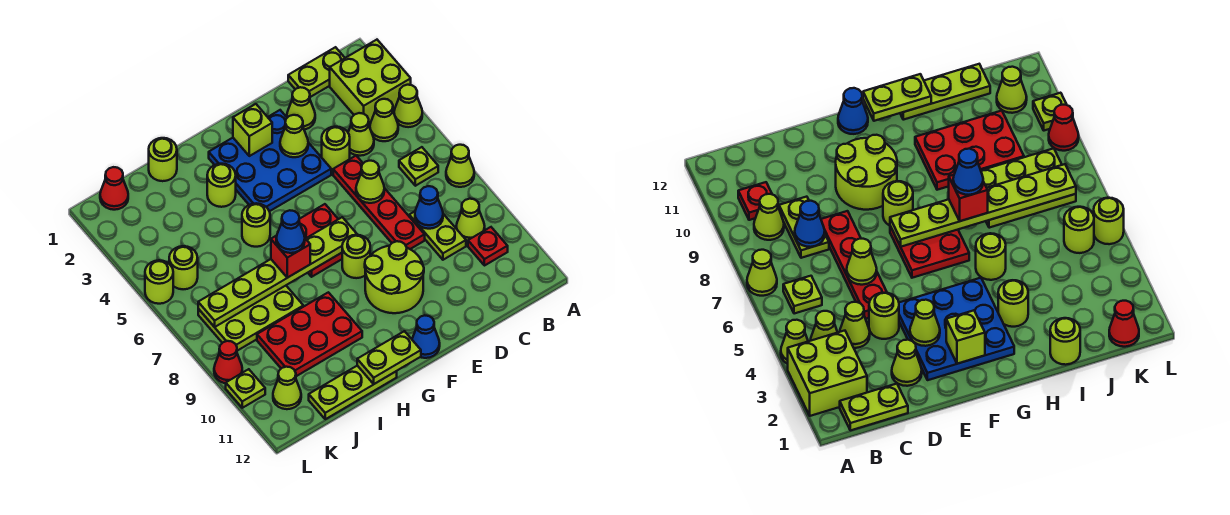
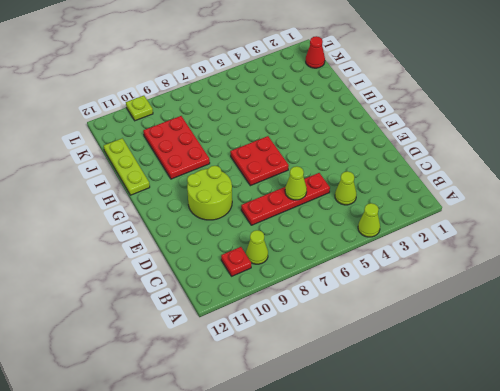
none -> lime brick A2:B3 level 1
none -> lime cone A7 level 1
none -> lime plate B1:C1 level 1
none -> lime cone B4 level 1

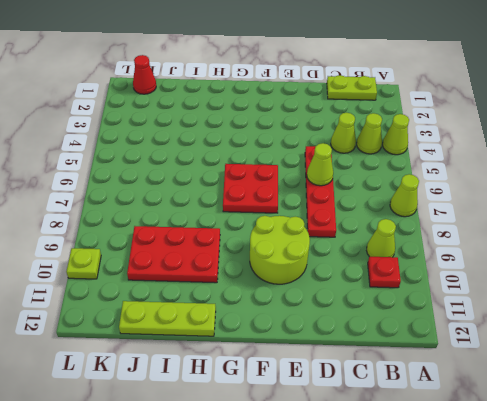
none -> lime brick A2:B3 level 1
none -> lime plate B6 level 1
none -> lime plate C8:C9 level 1
none -> lime cone D2 level 1

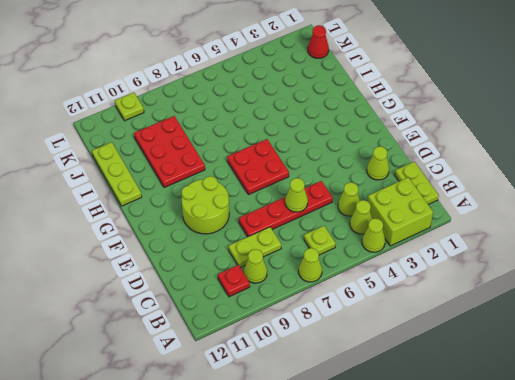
none -> lime round brick D4 level 1
none -> blue plate E2:G4 level 1
none -> lime round brick F8 level 1
none -> blue cone F12 level 1

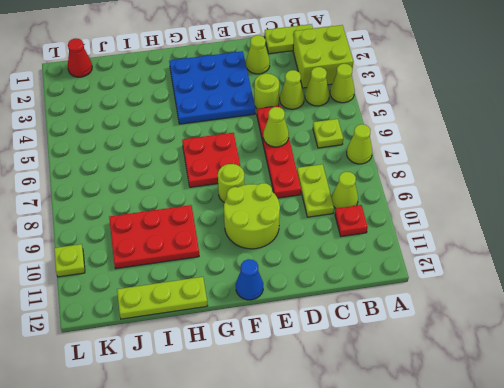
none -> lime round brick H3 level 1
none -> lime round brick H5 level 1
none -> lime round brick I1 level 1
none -> lime plate I7:K8 level 1

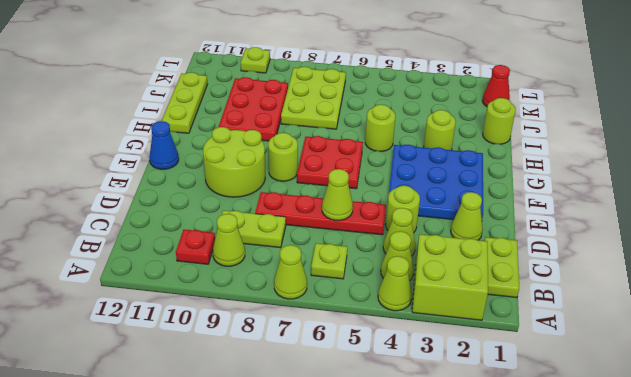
none -> lime round brick K5 level 1
none -> lime cone K11 level 1
none -> lime round brick L5 level 1
none -> red cone L9 level 1

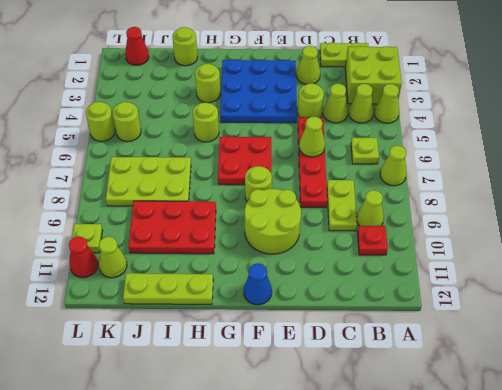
red cone L11 level 1 -> red cone L9 level 1
none -> blue cone C8 level 2
none -> lime cone E3 level 2
none -> lime brick F2 level 2
none -> lime plate F7:K7 level 2

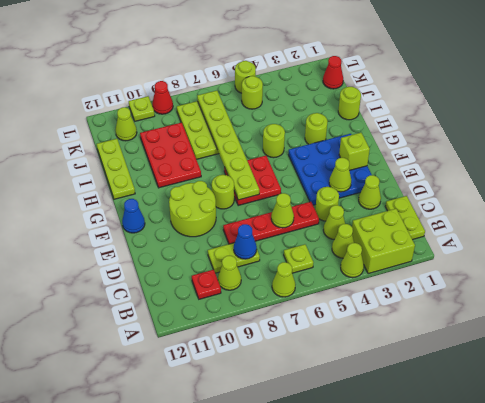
none -> lime plate G12:H12 level 2
none -> red brick H7 level 3
none -> blue cone H7 level 4

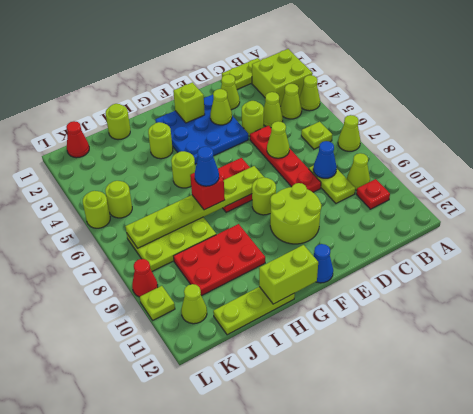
lime brick G12:H12 level 2 -> lime plate G12:H12 level 2

